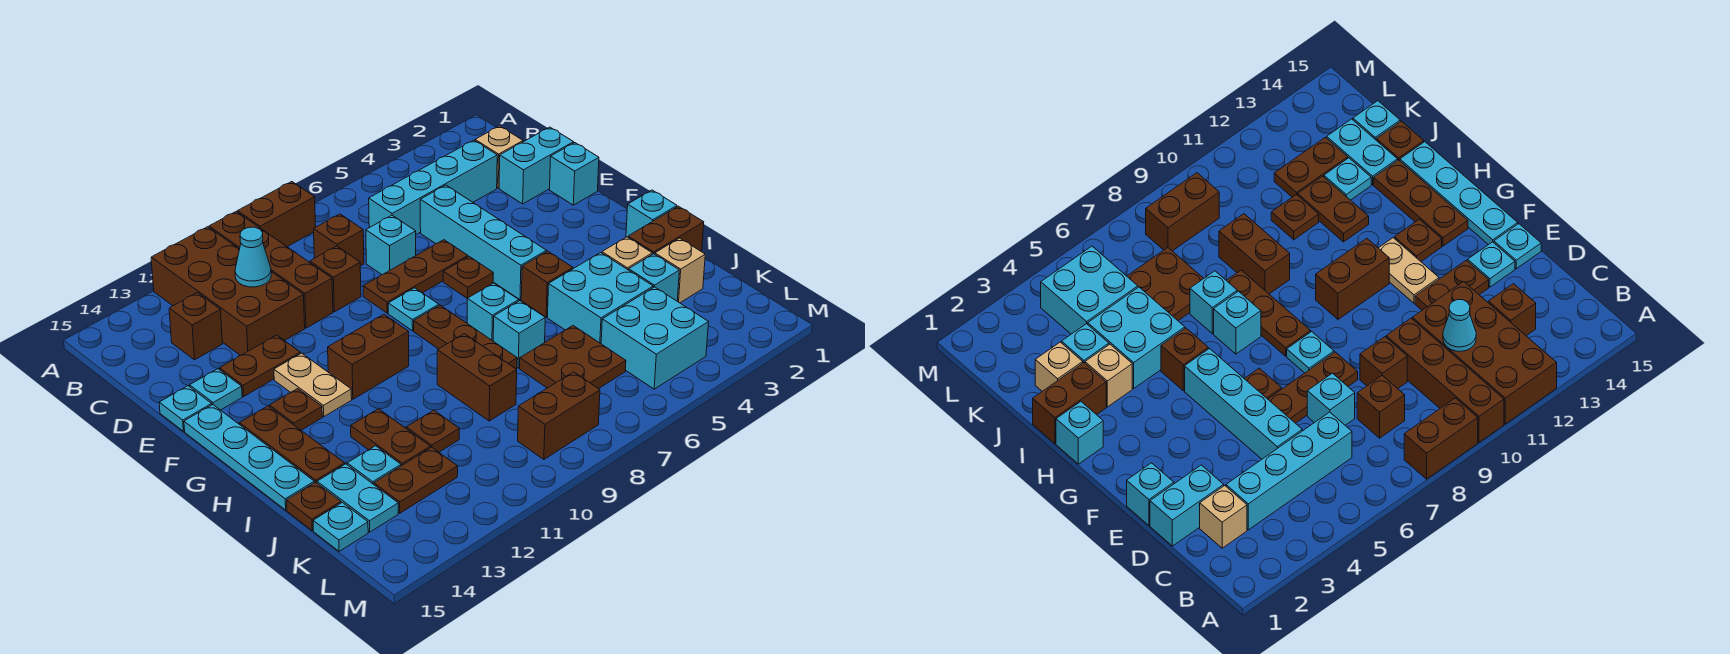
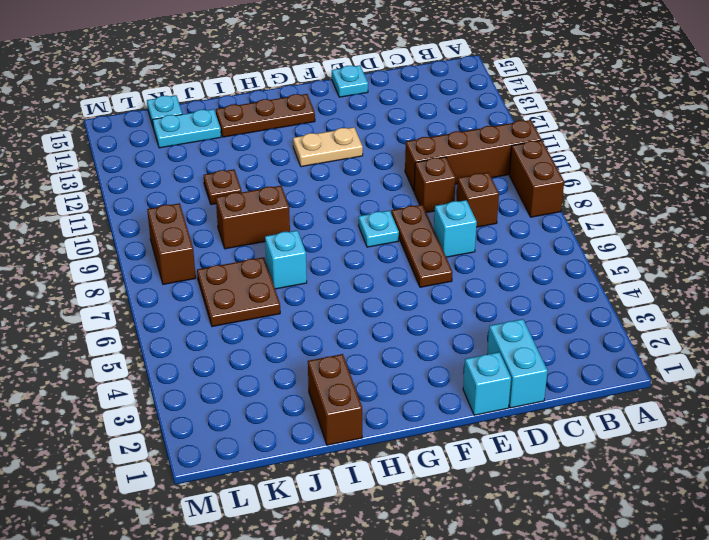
none -> brown brick A11:D12 level 1
none -> tan brick C2 level 1
none -> cyan brick C3:C6 level 1
none -> brown brick C13 level 1

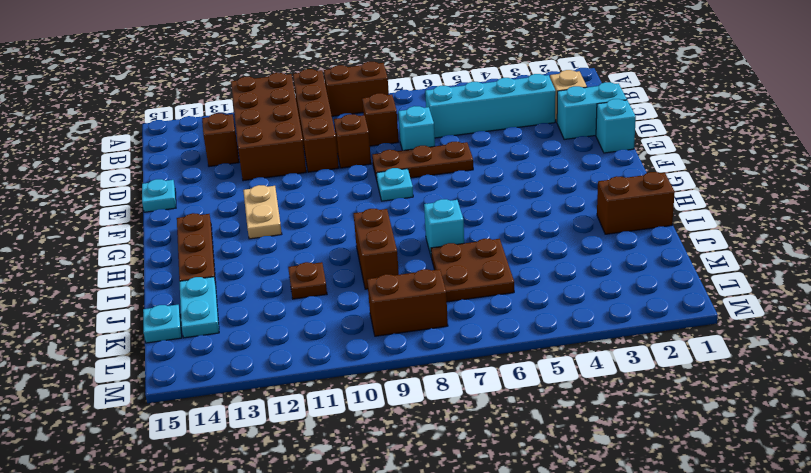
none -> cyan brick D5:G5 level 1
none -> brown plate E12:E13 level 1
none -> cyan plate E14 level 1
none -> brown plate F6 level 1

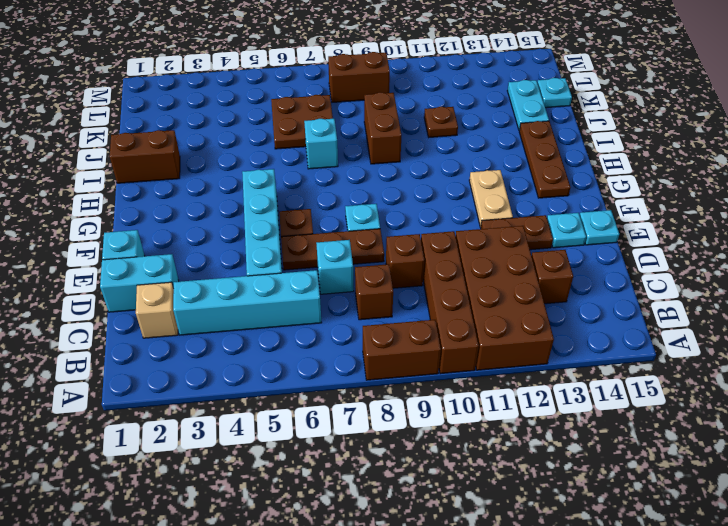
none -> cyan plate F15:I15 level 1
none -> brown plate G8:I8 level 1
none -> brown brick G10:G11 level 1
none -> brown plate G13 level 1

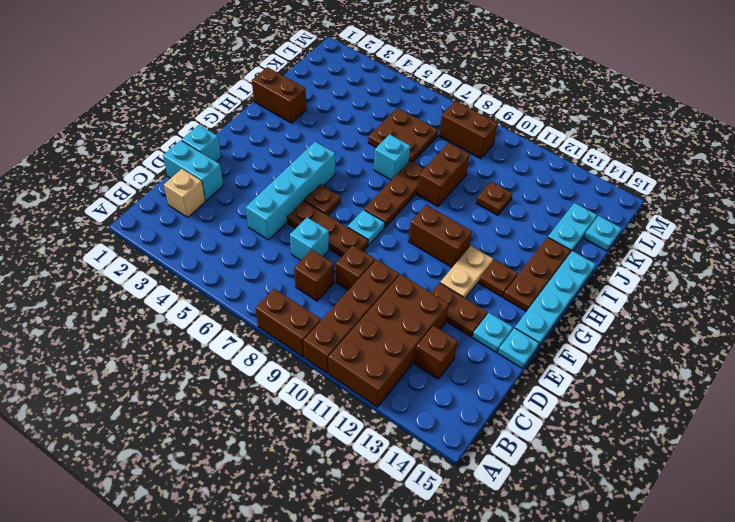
none -> cyan brick C3:C6 level 1
none -> cyan brick H1 level 1
none -> brown brick H5 level 1
none -> cyan brick H7 level 1

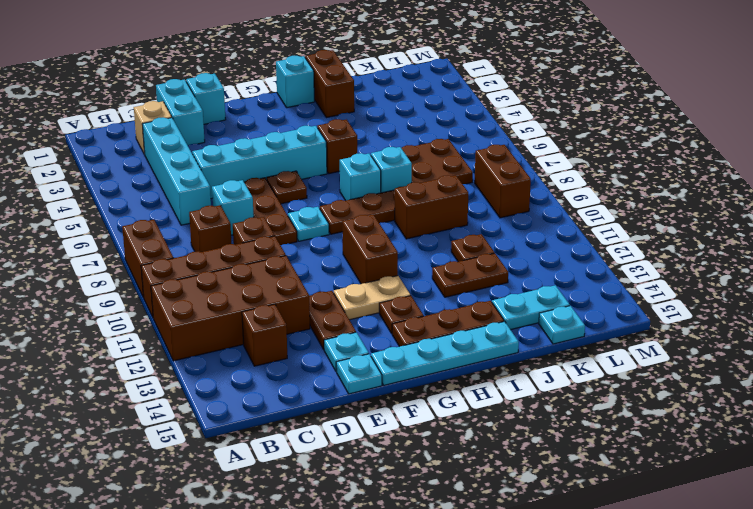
none -> tan brick I3 level 1
none -> cyan brick I4:J5 level 1
none -> tan brick J2 level 1
none -> cyan brick J3 level 1

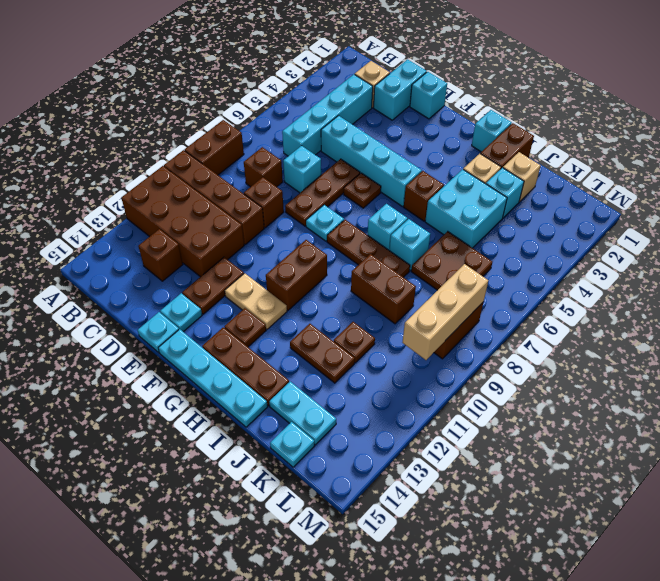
tan brick L8:L10 level 2 -> none
none -> cyan plate J13 level 1
none -> brown plate J15 level 1
none -> cyan brick K4:L5 level 1
none -> brown plate K12:K13 level 1

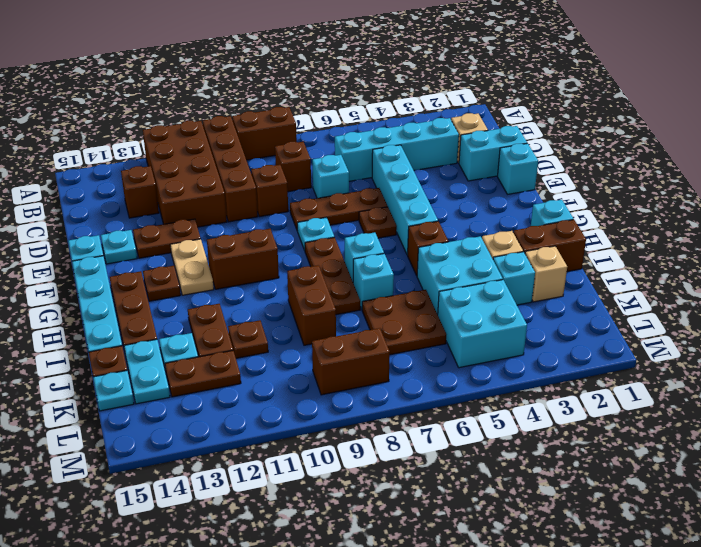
none -> cyan cone C11 level 2

